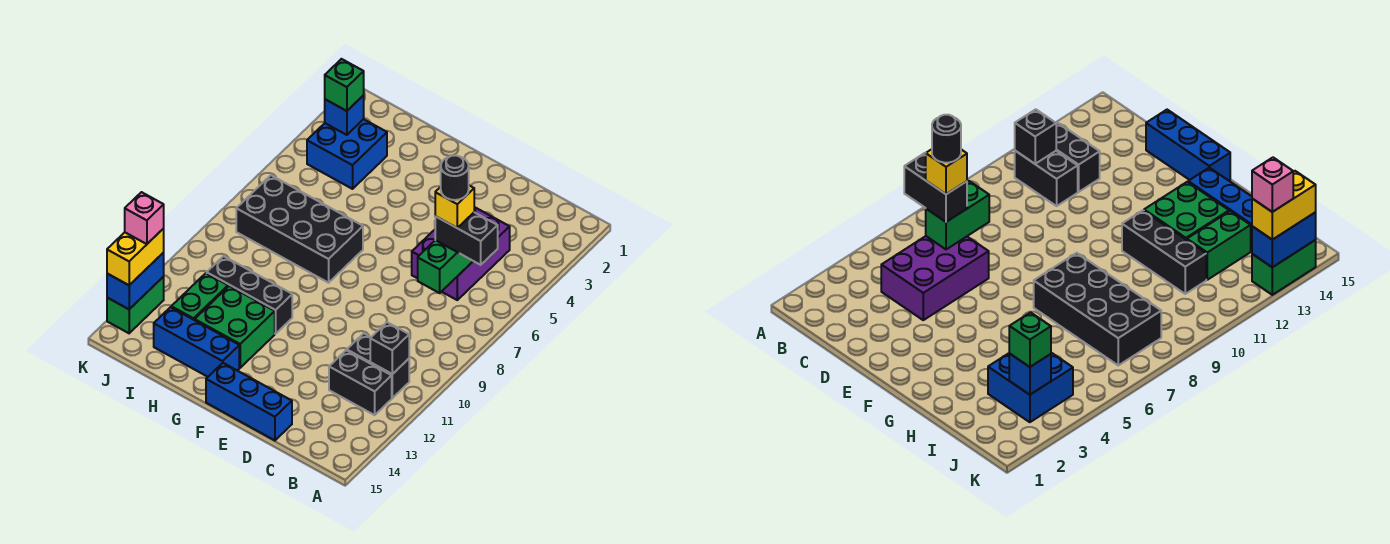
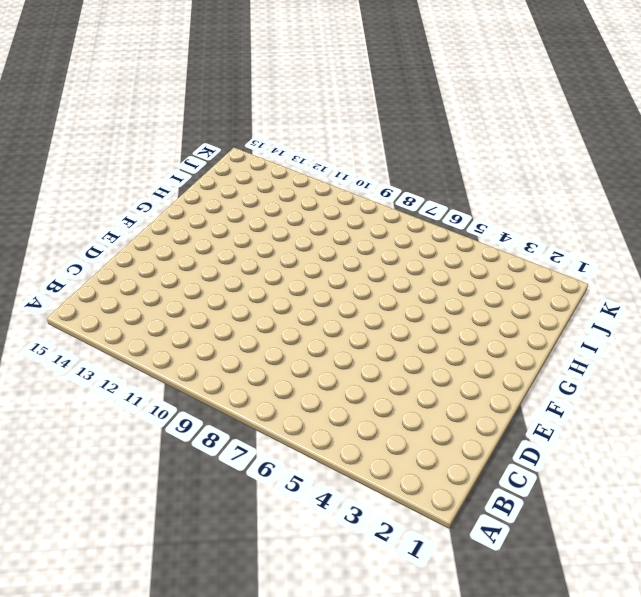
none -> black brick B11:C11 level 1
none -> black brick B12:C12 level 1
none -> purple brick C4:D6 level 1

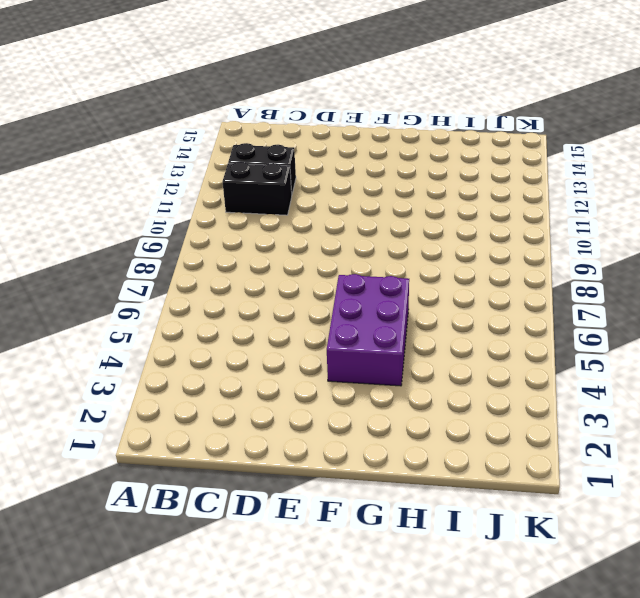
purple brick F4:G6 level 1 -> purple brick C4:D6 level 1
none -> blue brick D15:F15 level 1
none -> black brick G7:J8 level 1
none -> black brick G11:I11 level 1

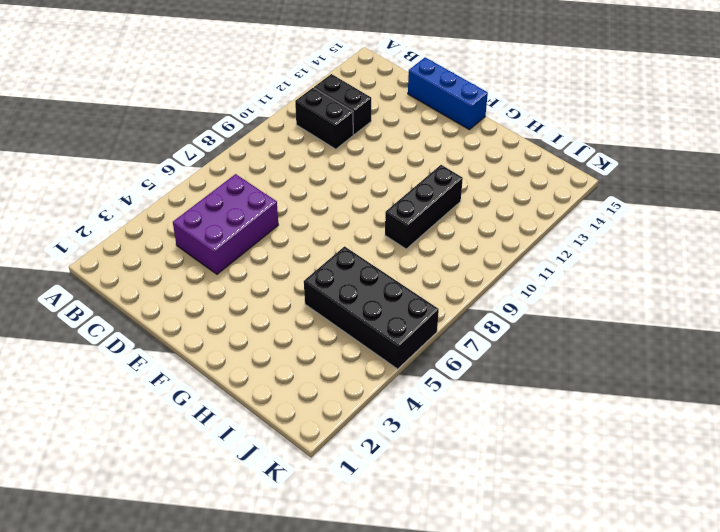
black brick H5:K6 level 1 -> black brick G7:J8 level 1
black brick H9:H11 level 1 -> black brick G11:I11 level 1
none -> green brick G12:H13 level 1
none -> blue brick G14:I14 level 1
none -> blue brick I3:J4 level 1

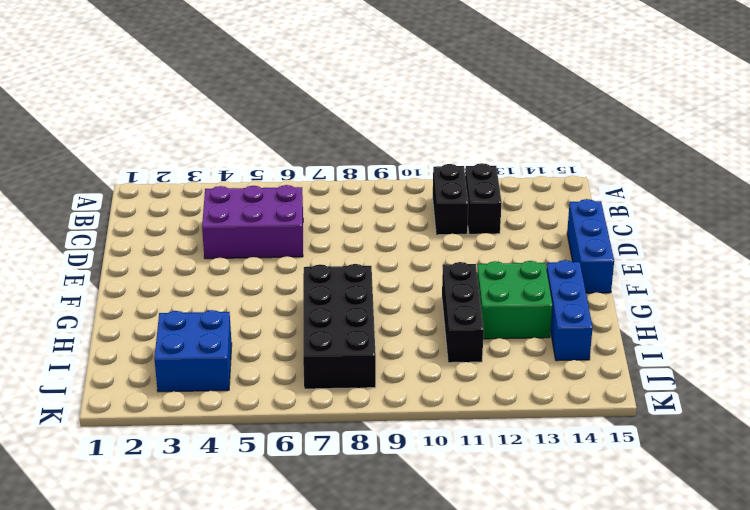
none -> green brick I12:I13 level 1
none -> green brick K13:K14 level 1
none -> black brick B11 level 2

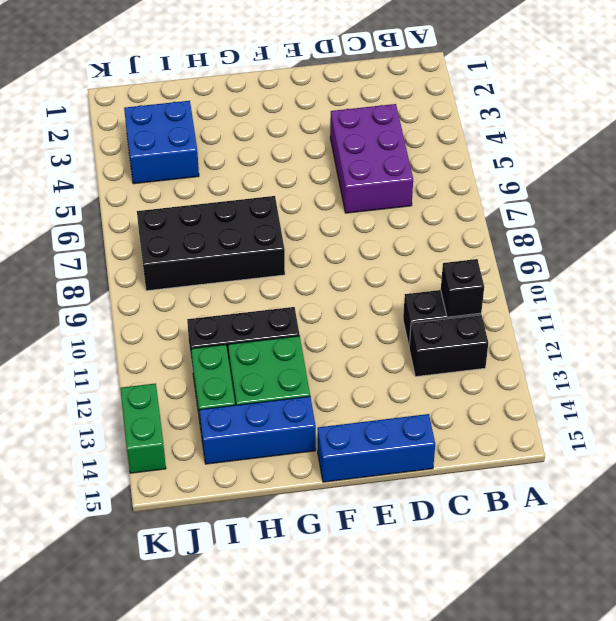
none -> green brick C6:C7 level 2
none -> blue brick J3 level 2
none -> blue brick K13:K14 level 2

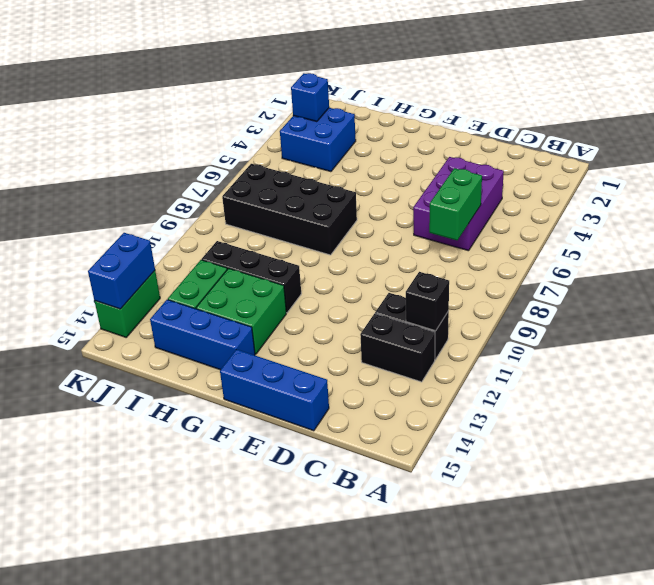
none -> black brick B6:C6 level 3
none -> green brick J3 level 3
none -> yellow brick K13:K14 level 3

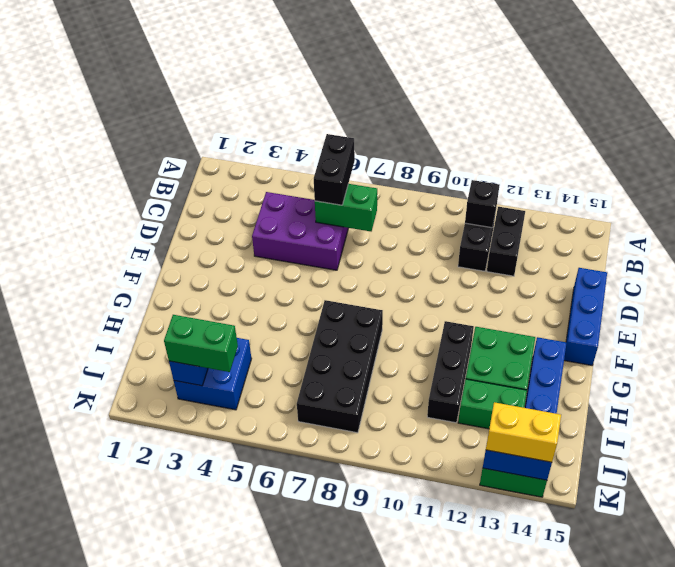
green brick J3:J4 level 3 -> green brick J3 level 3
none -> yellow brick C6 level 4
none -> pink brick K13 level 4
none -> black round brick C6 level 5

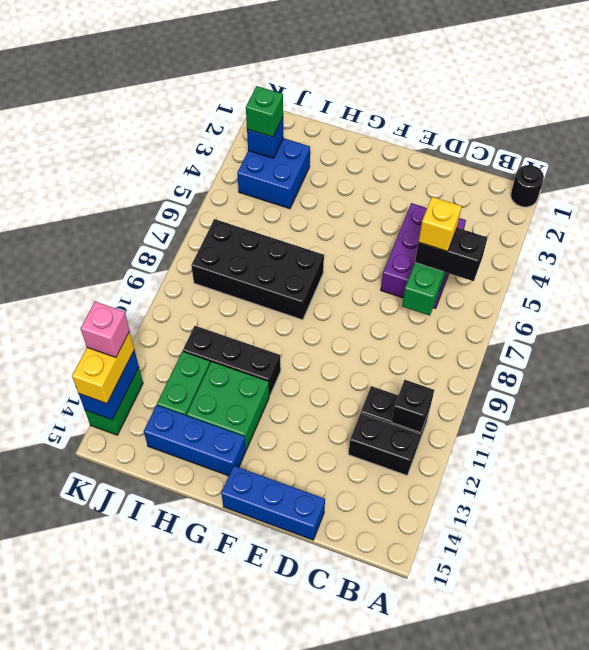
black round brick A1 level 1 -> black round brick C6 level 5

